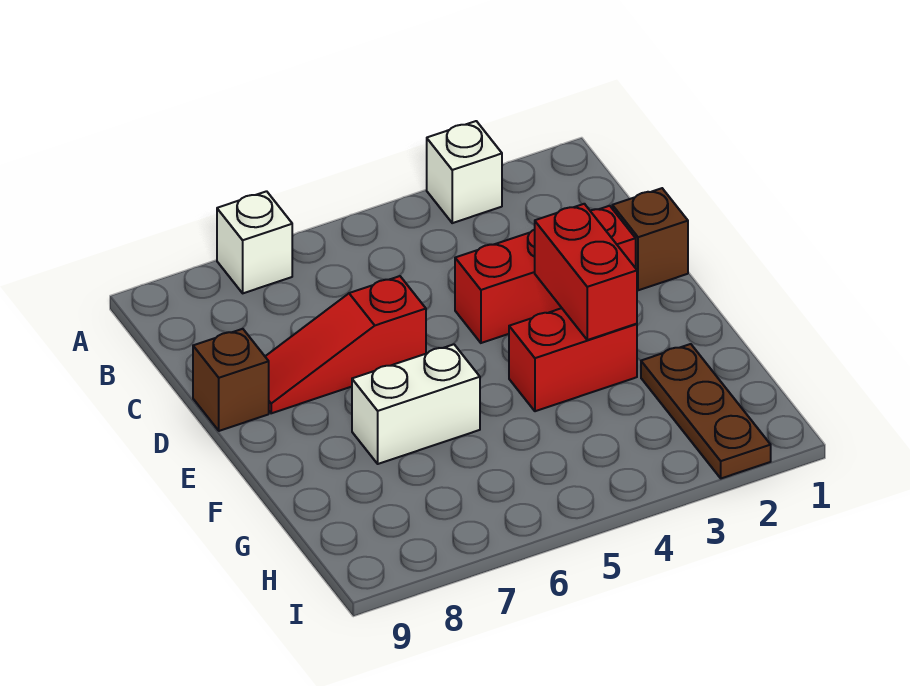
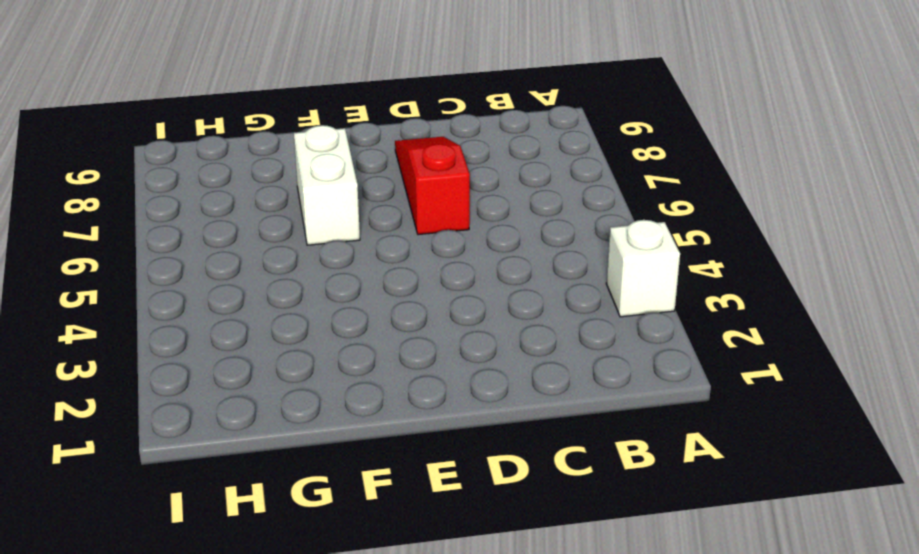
none -> white brick A7 level 1
none -> brown brick D1 level 1

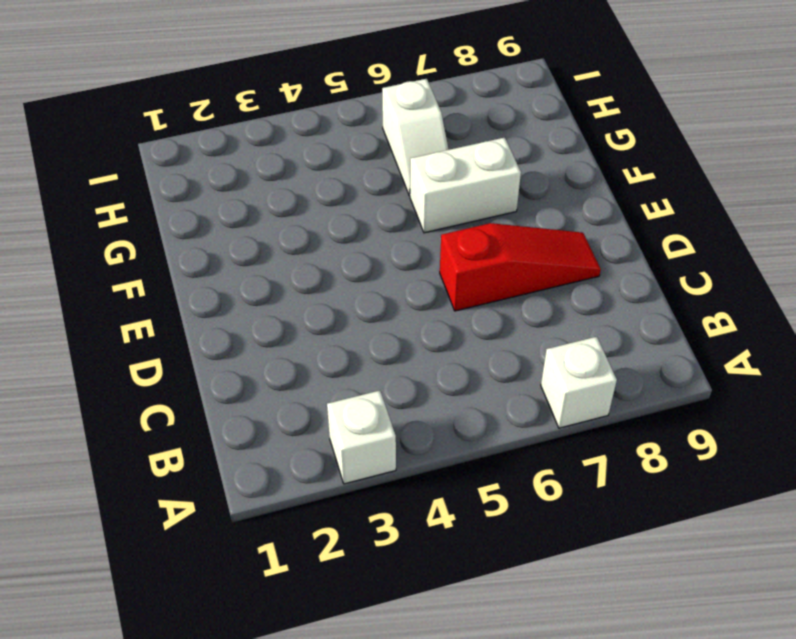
white slope G6:H6 level 1 top H -> none
none -> brown brick D1 level 1
none -> red brick D2:D4 level 1

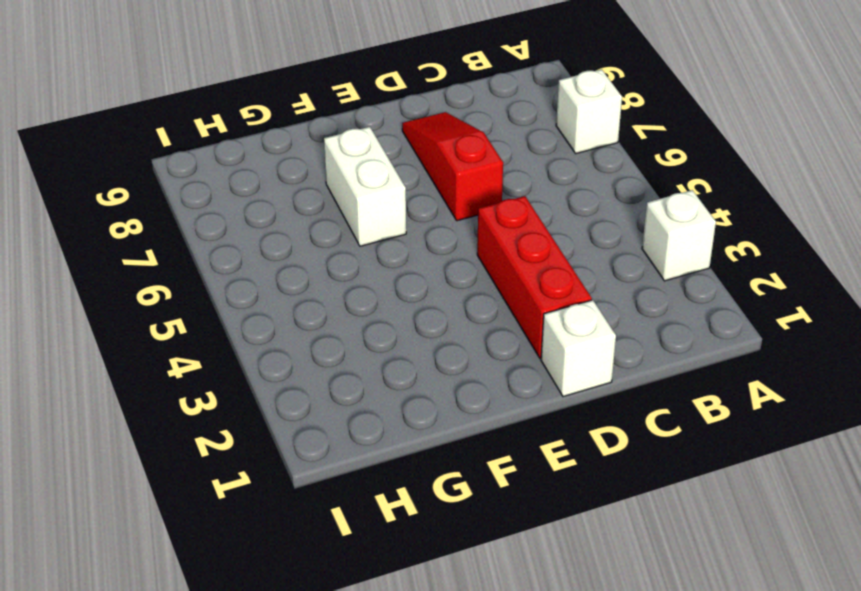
white brick D1 level 1 -> brown brick D1 level 1
none -> brown brick D9 level 1
none -> red brick F3:F4 level 1

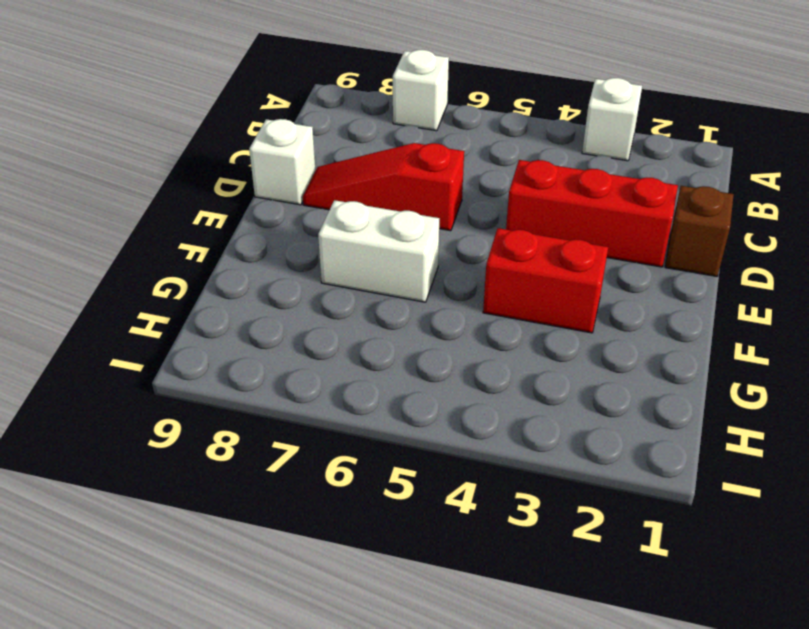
white brick D9 level 1 -> brown brick D9 level 1
none -> brown plate G2:I2 level 1
none -> red brick E3:F3 level 2

